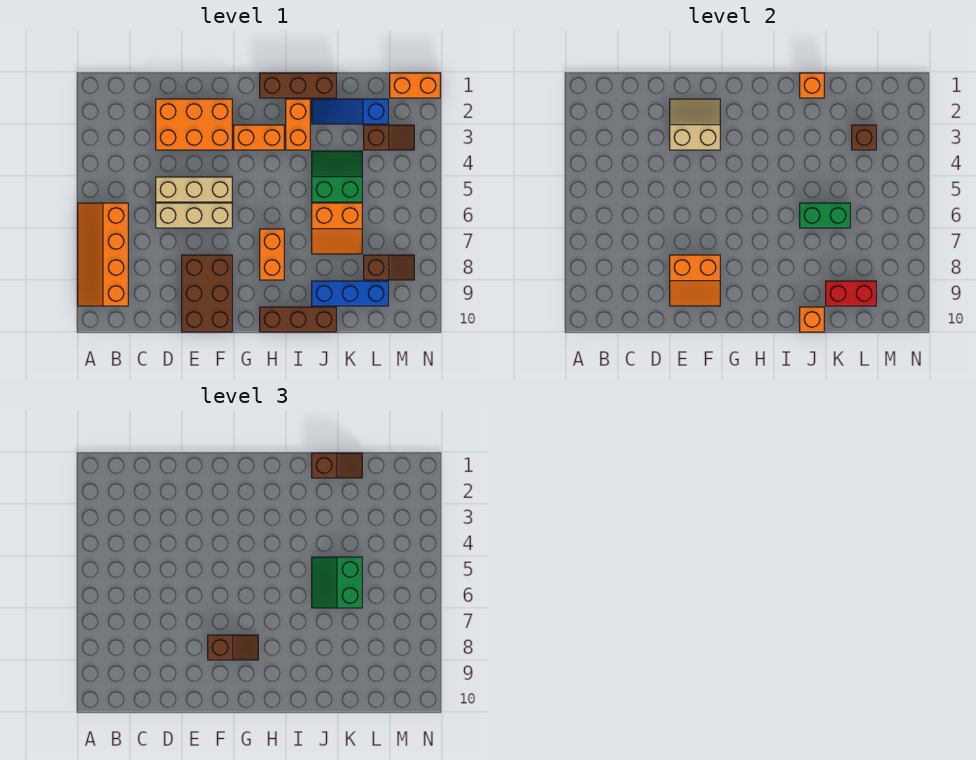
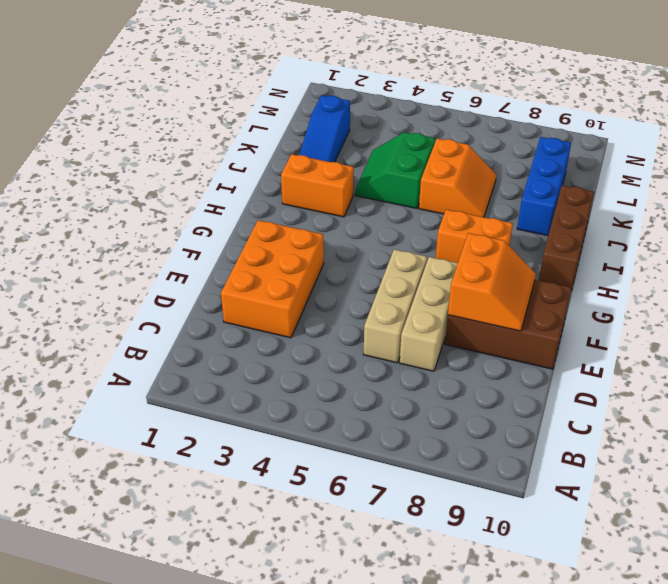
tan brick D7:F7 level 1 -> tan brick D5:F5 level 1
none -> orange slope A6:B9 level 1 top B
none -> orange brick G3:H3 level 1
none -> brown brick H1:J1 level 1

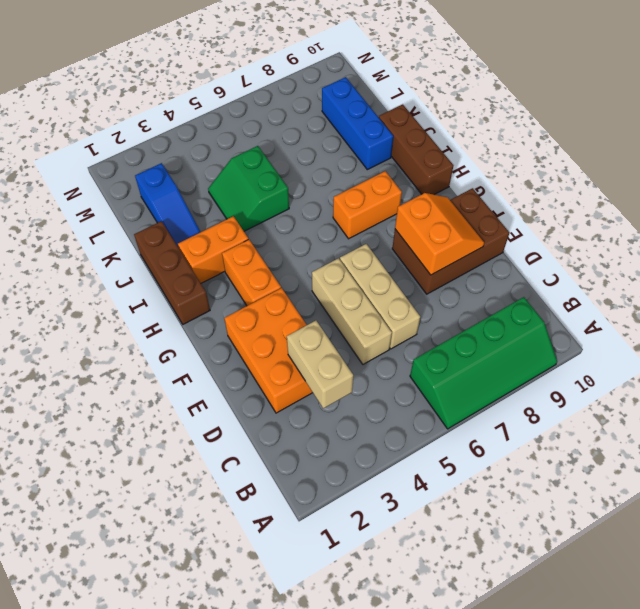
green slope A6:B9 level 1 top B -> orange slope A6:B9 level 1 top B
tan brick C3:D3 level 2 -> none
none -> orange slope J6:K7 level 1 top 6
none -> brown slope L3:M3 level 1 top L
none -> brown slope L8:M8 level 1 top L

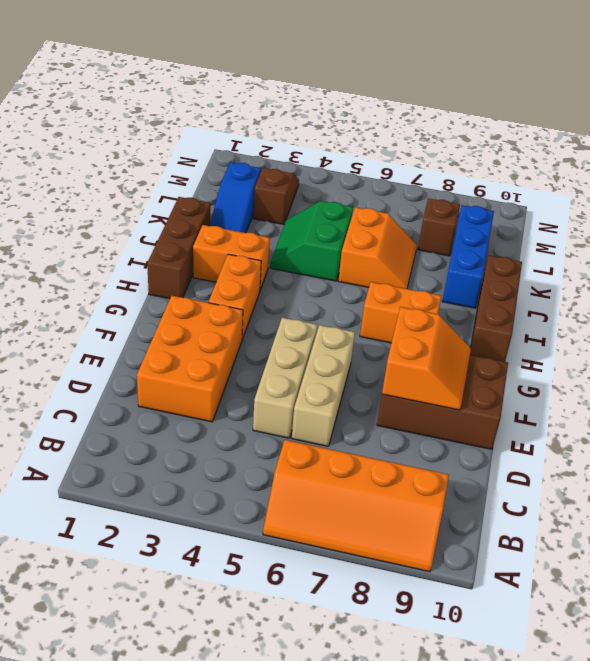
none -> orange brick M1:N1 level 1
none -> tan slope E2:F3 level 2 top 3
none -> orange brick J1 level 2

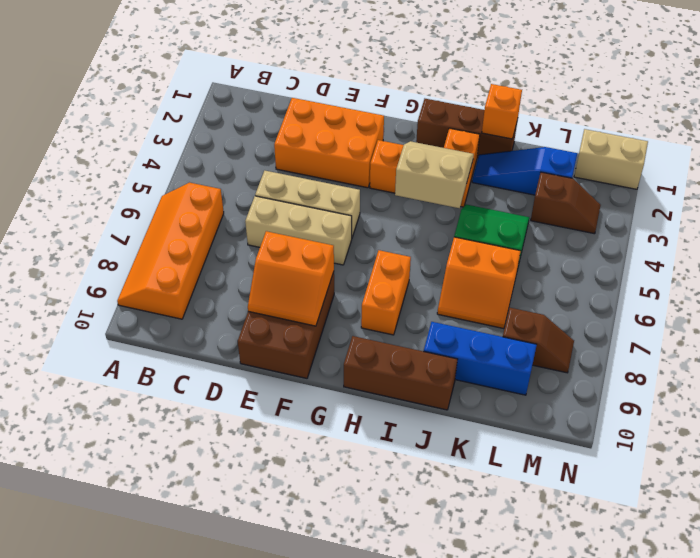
tan slope H3:I4 level 2 top 4 -> tan slope E2:F3 level 2 top 3
tan brick M1:N1 level 1 -> orange brick M1:N1 level 1
none -> green brick J6:K6 level 2
none -> orange brick J10 level 2
none -> red brick K9:L9 level 2

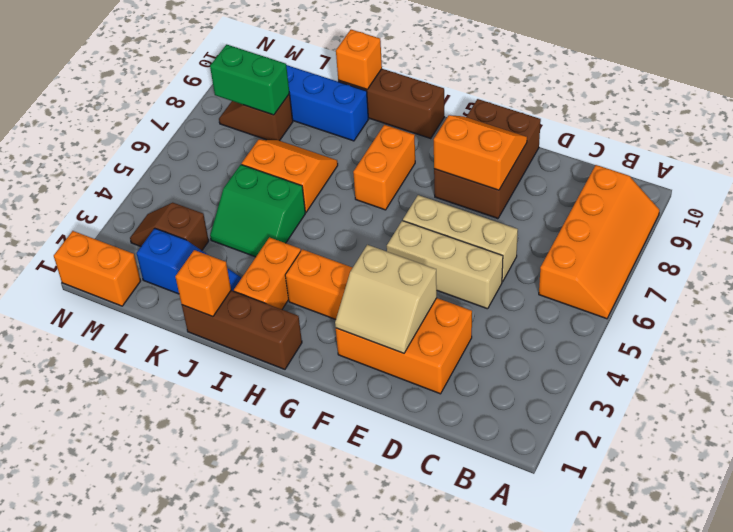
green brick L8:M8 level 2 -> green brick J6:K6 level 2
none -> red brick K9:L9 level 2
none -> brown brick L3 level 2
none -> brown slope F8:G8 level 3 top F

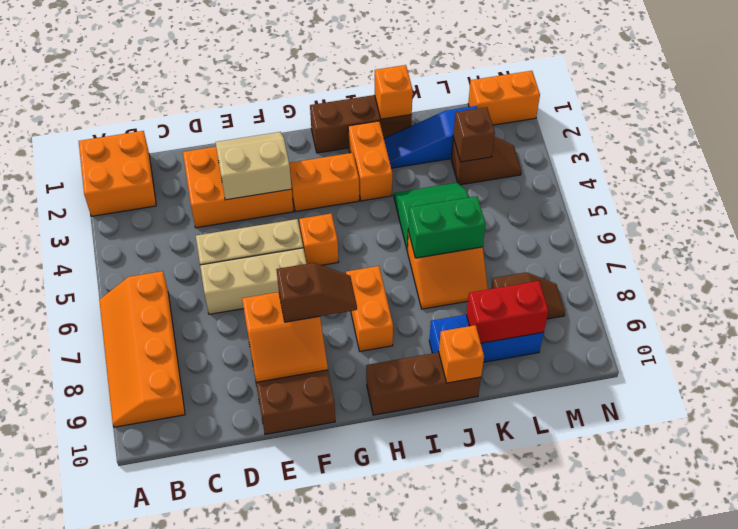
orange brick A1:B2 level 1 -> none
orange brick G5 level 1 -> none
none -> brown slope J1:K1 level 3 top J
none -> green slope J5:K6 level 3 top K

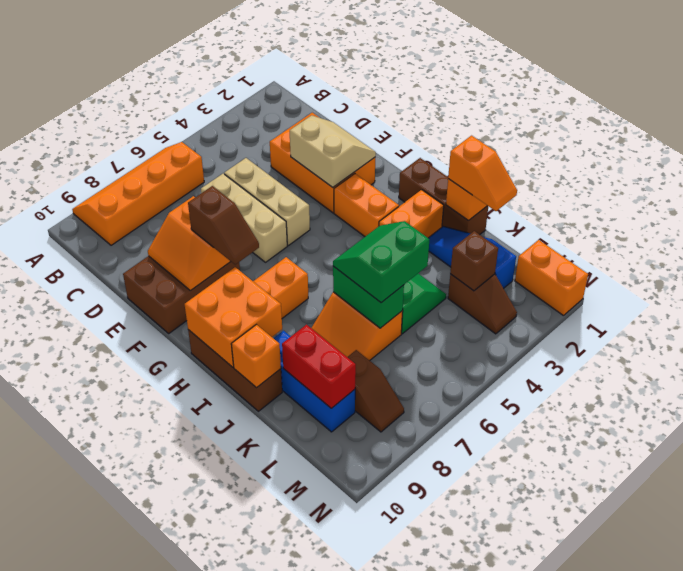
orange brick H9:I10 level 2 -> none
orange slope J1:K1 level 3 top J -> brown slope J1:K1 level 3 top J

